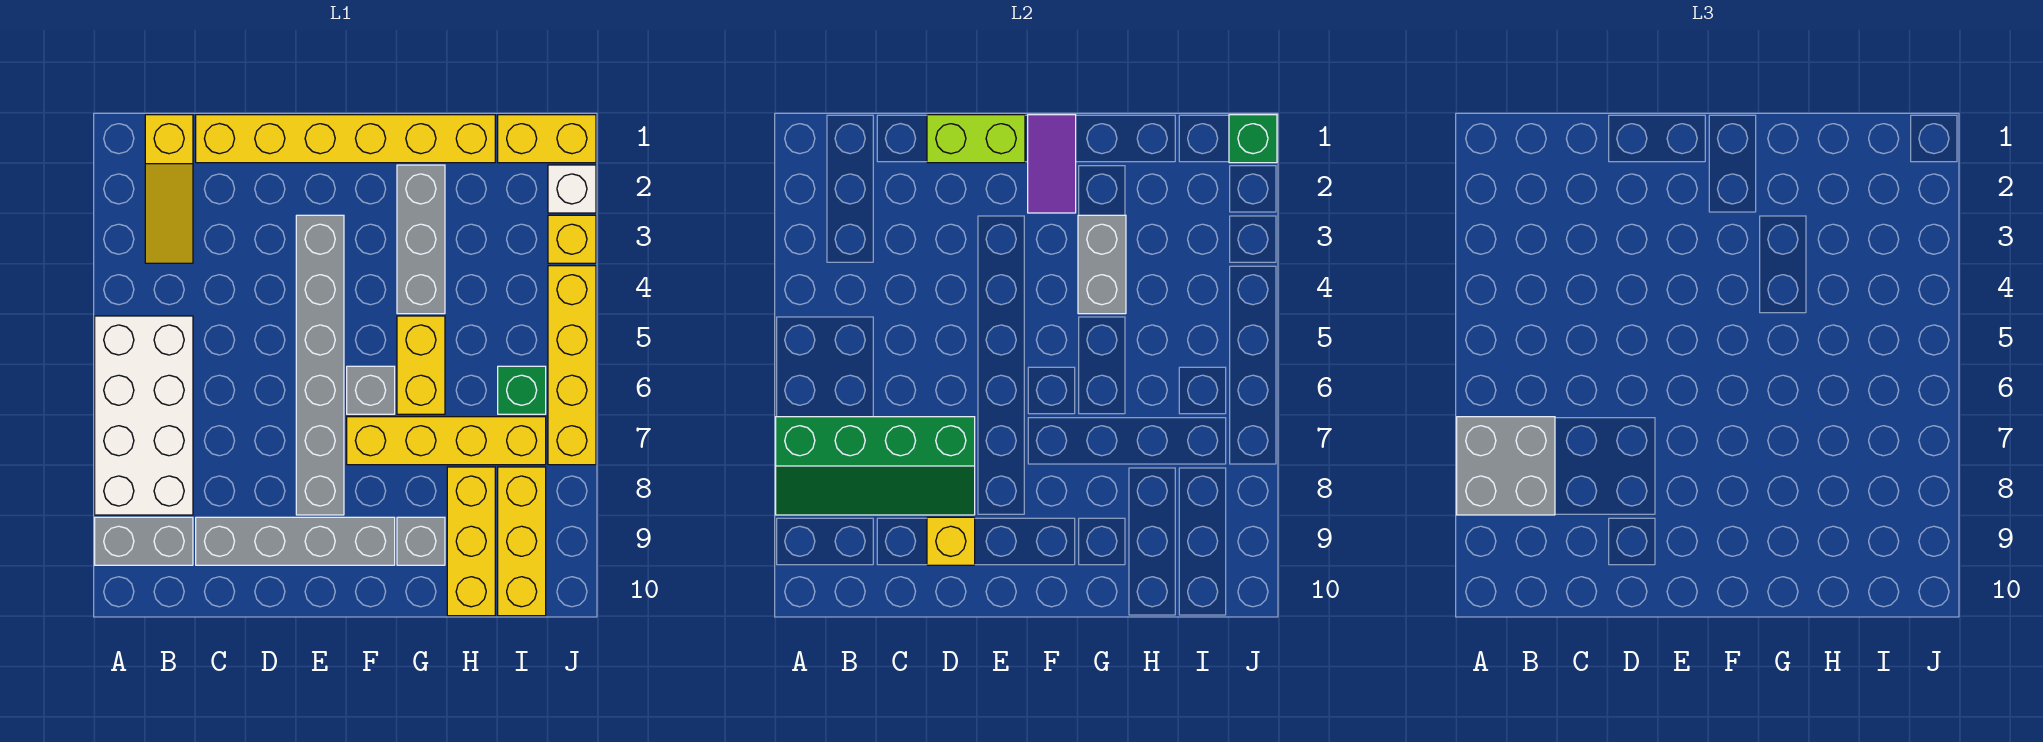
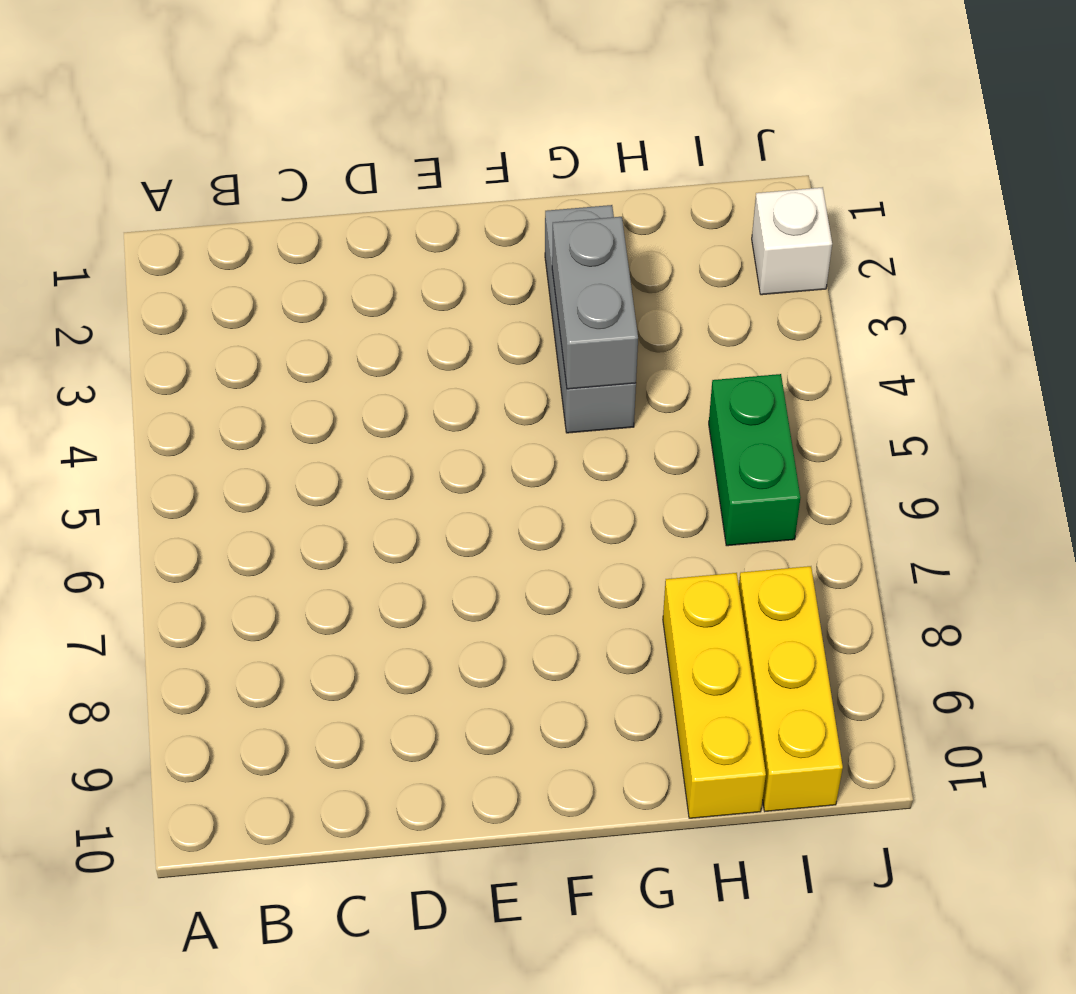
green brick I5:I6 level 1 -> green brick I6 level 1
none -> white brick A5:B8 level 1
none -> grey brick A9:B9 level 1
none -> yellow slope B1:B3 level 1 top 1

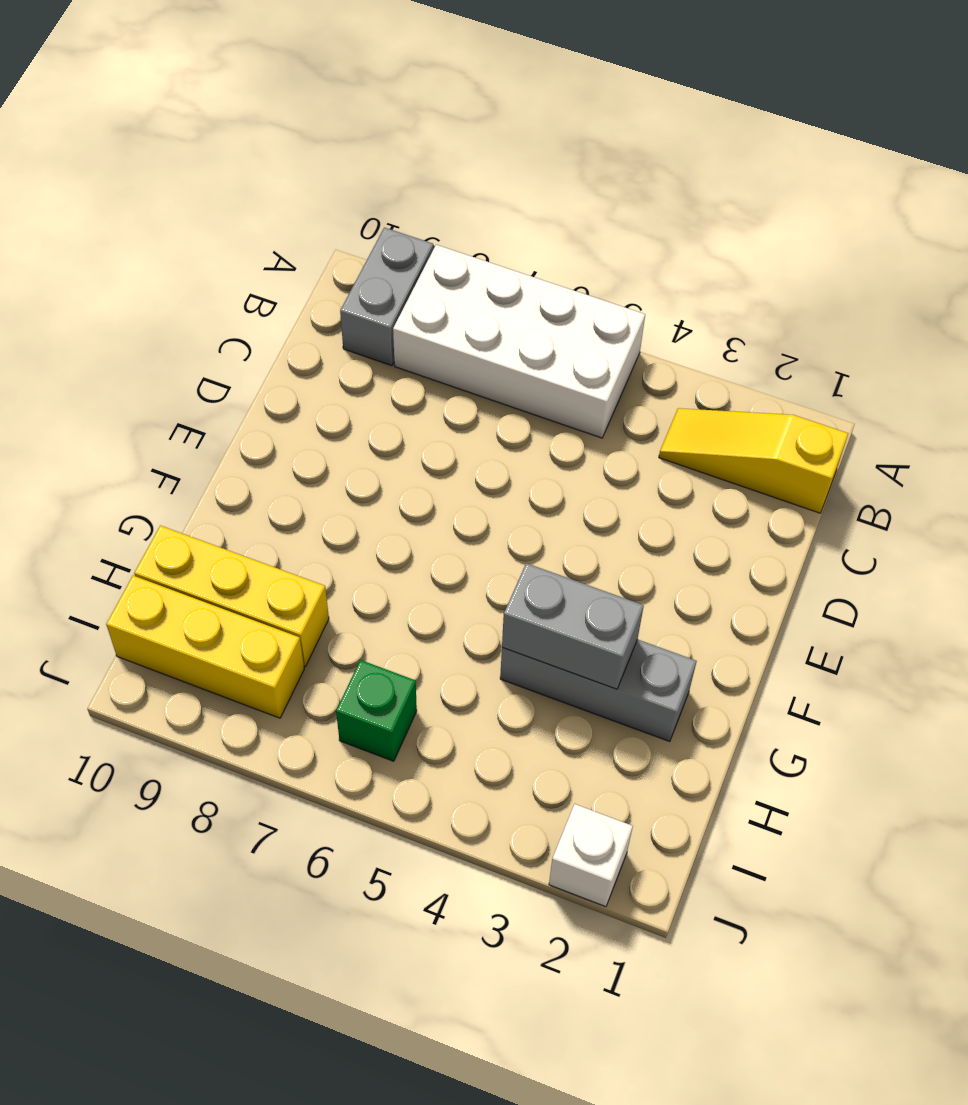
none -> yellow brick C1:H1 level 1
none -> grey brick C9:F9 level 1
none -> grey brick E3:E8 level 1

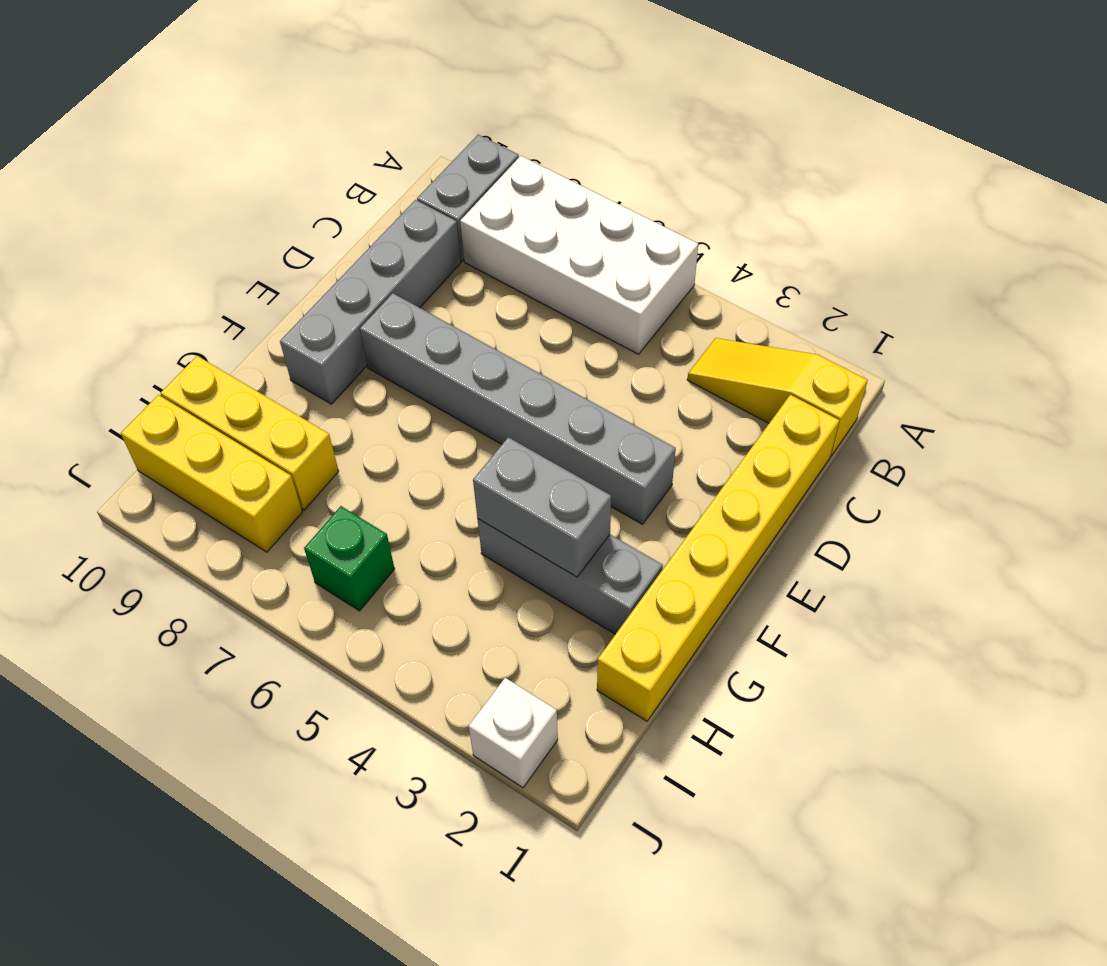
none -> grey brick F6 level 1
none -> yellow brick F7:I7 level 1
none -> yellow brick G5:G6 level 1

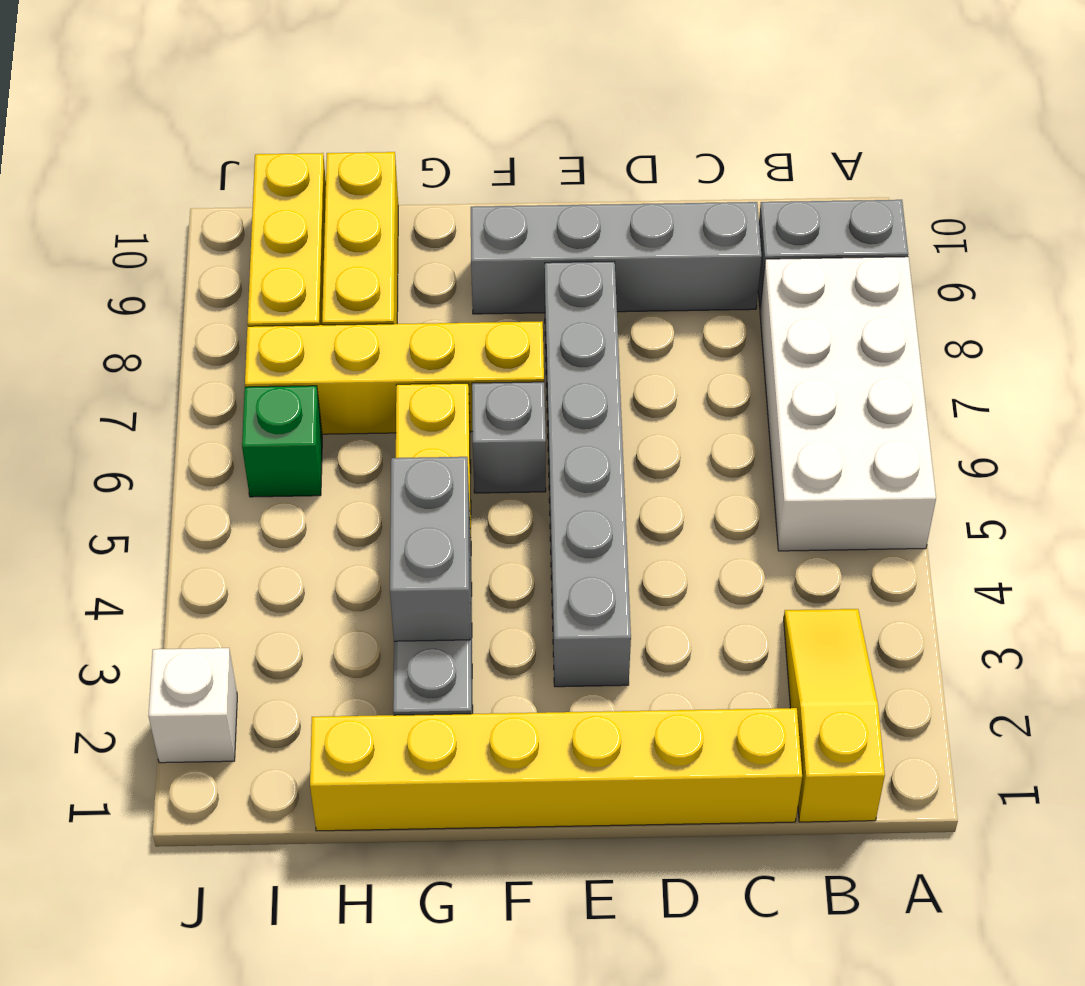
none -> grey brick G9 level 1
none -> yellow brick I1:J1 level 1
none -> yellow brick J3 level 1

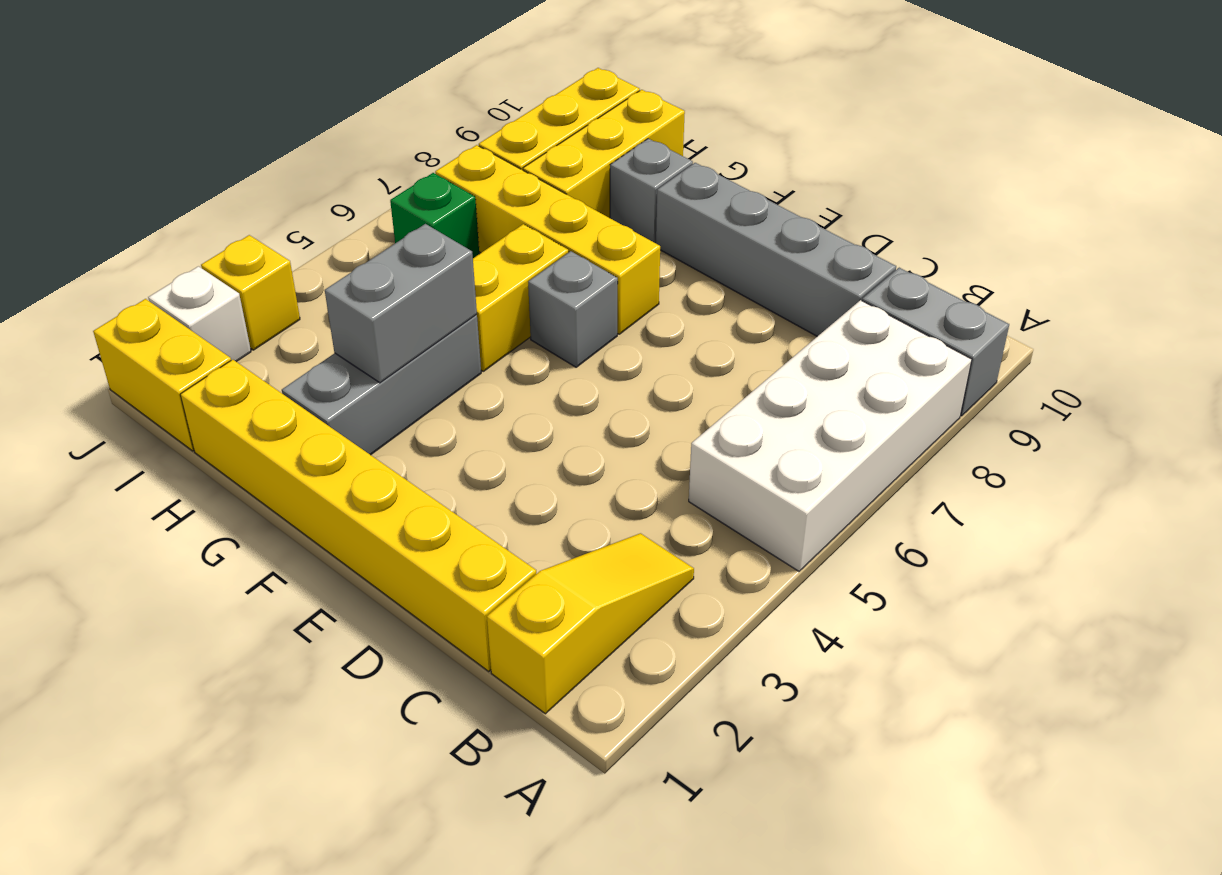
none -> grey brick E3:E8 level 1
none -> yellow brick J4:J7 level 1
none -> green slope A7:D8 level 2 top 7

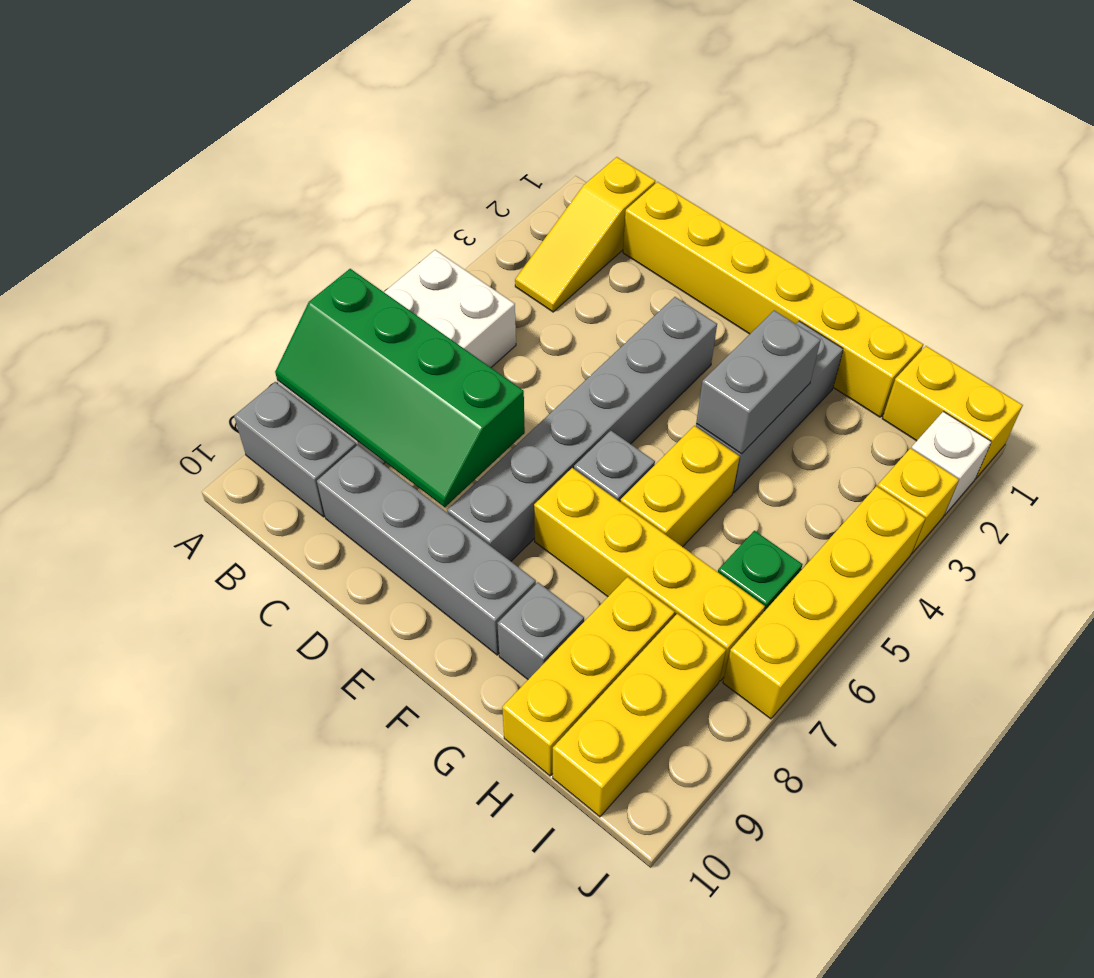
none -> lime brick D1:E1 level 2
none -> yellow brick D9 level 2
none -> purple tile F1:F2 level 2

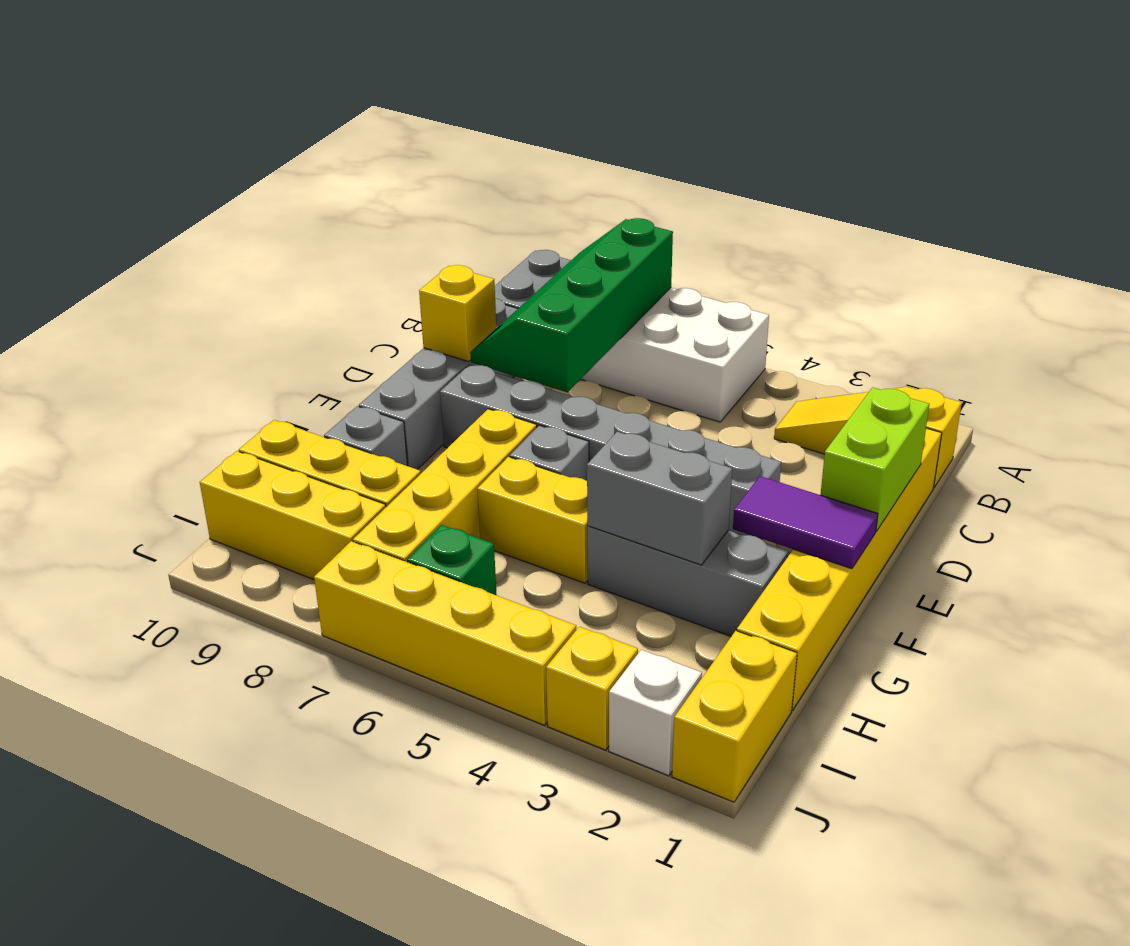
none -> green brick J1 level 2
none -> grey brick A7:B8 level 3

